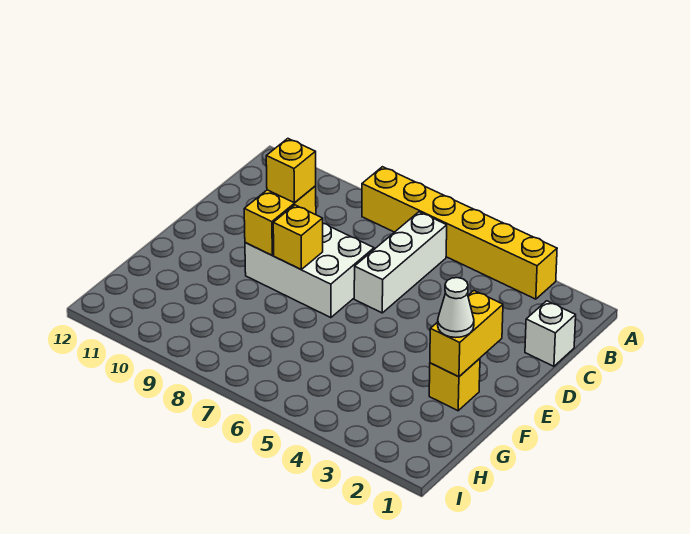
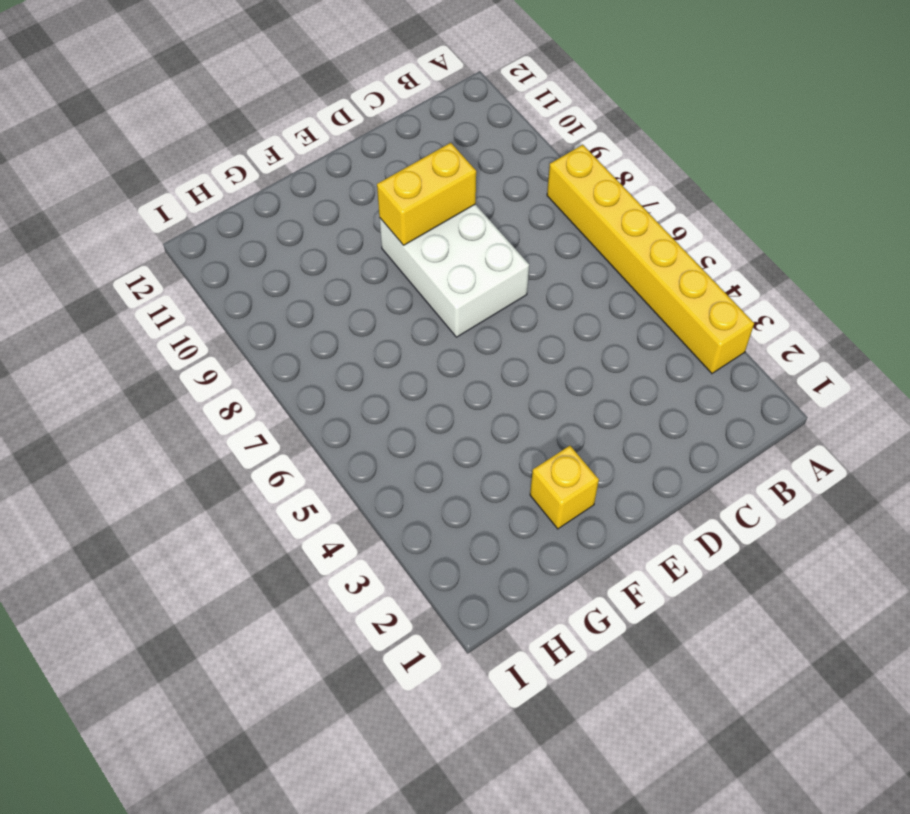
none -> white brick B6:D6 level 1
none -> white brick C1 level 1

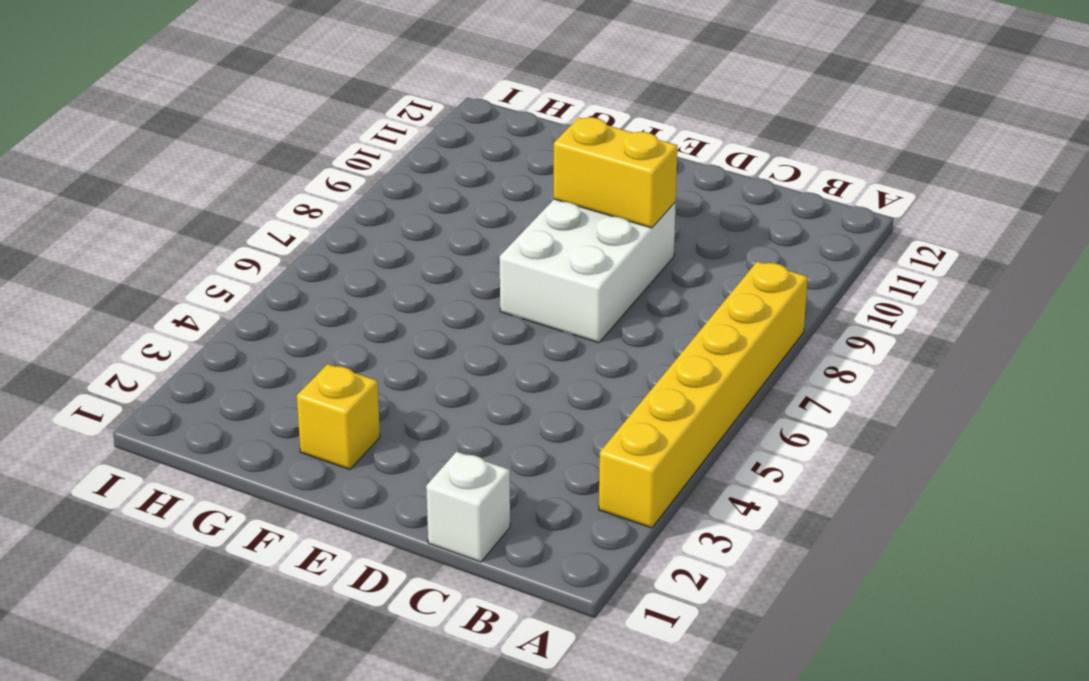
none -> white brick B6:D6 level 1
none -> yellow brick E2:F2 level 2

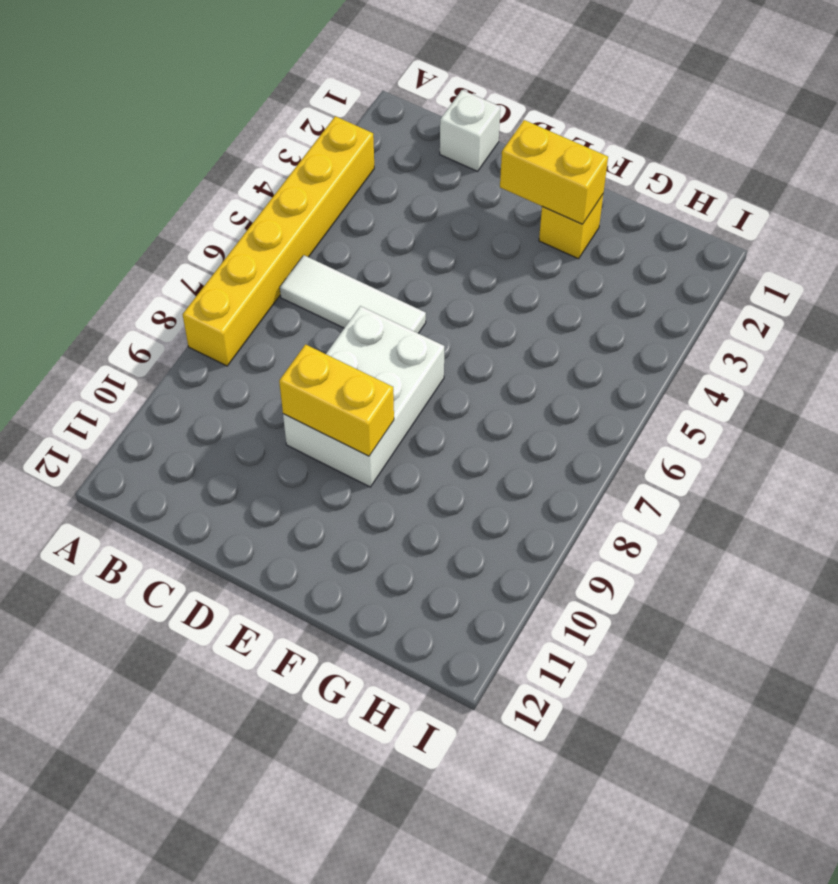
white tile B6:D6 level 1 -> white brick B6:D6 level 1
none -> yellow brick E8 level 2
none -> yellow brick D9 level 3

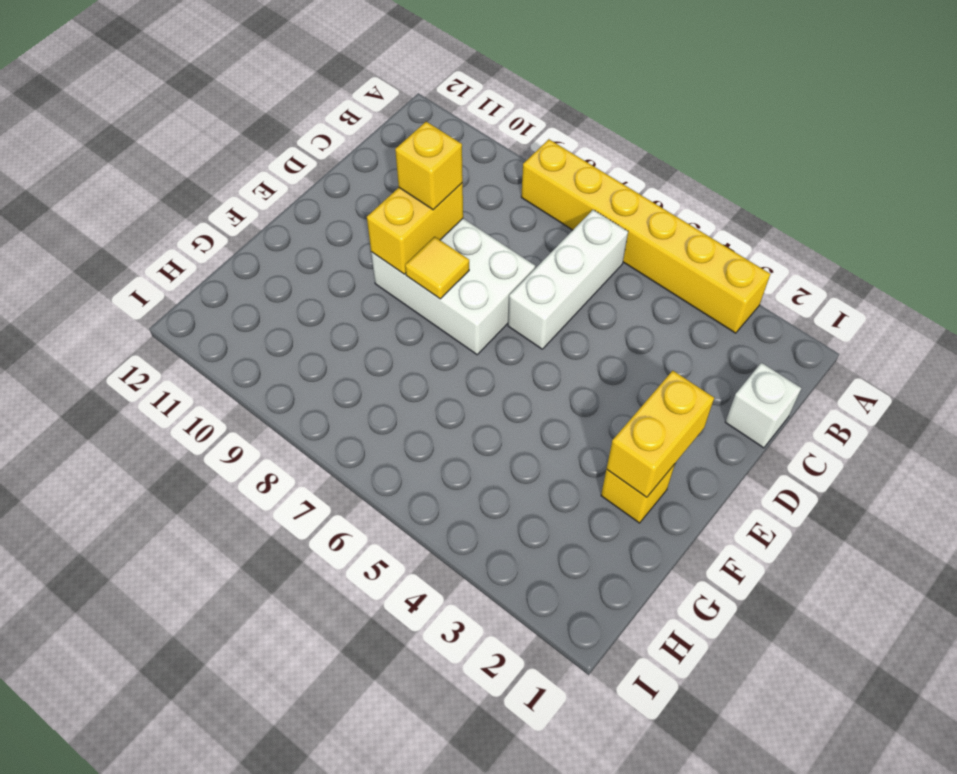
yellow tile E8 level 2 -> yellow brick E8 level 2
none -> white cone F2 level 3

